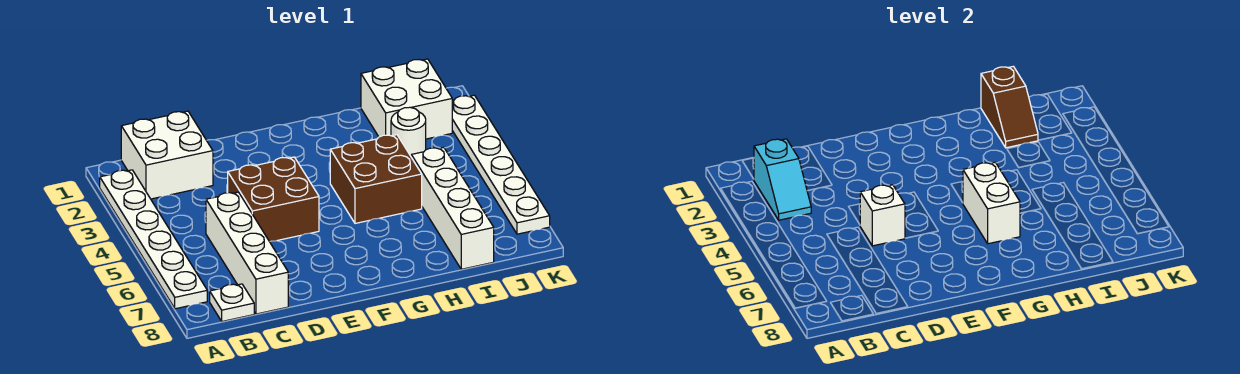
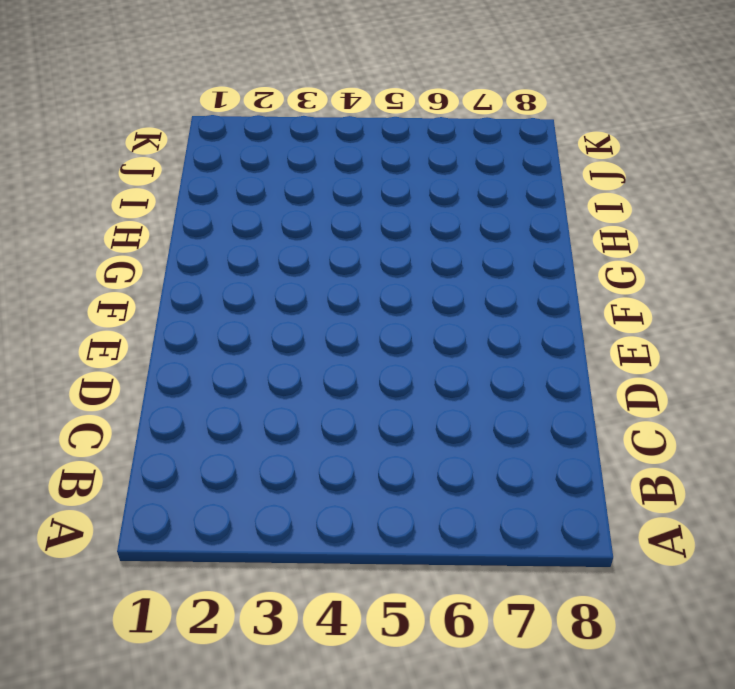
none -> white plate A2:A7 level 1
none -> white brick B1:C2 level 1
none -> white plate B8 level 1

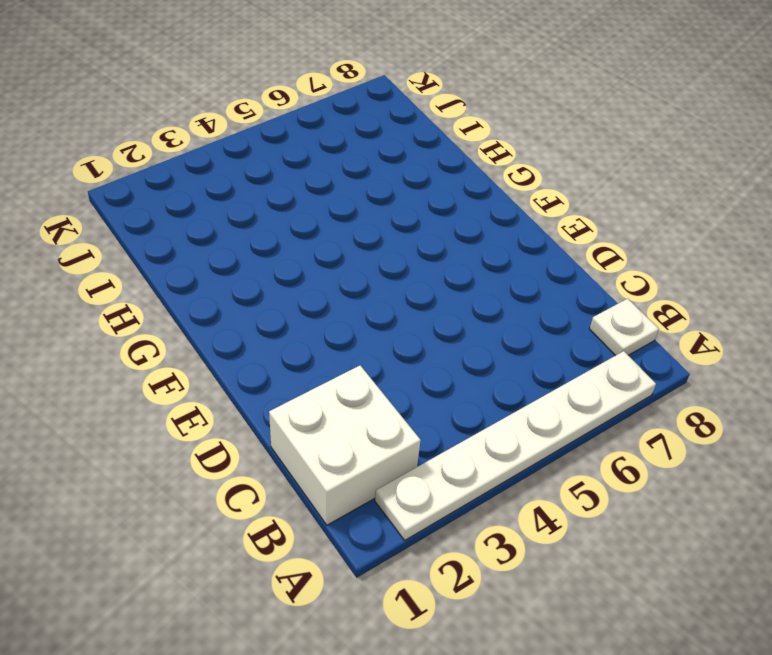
none -> white brick C5:C8 level 1
none -> brown brick D4:E5 level 1
none -> brown brick G4:H5 level 1

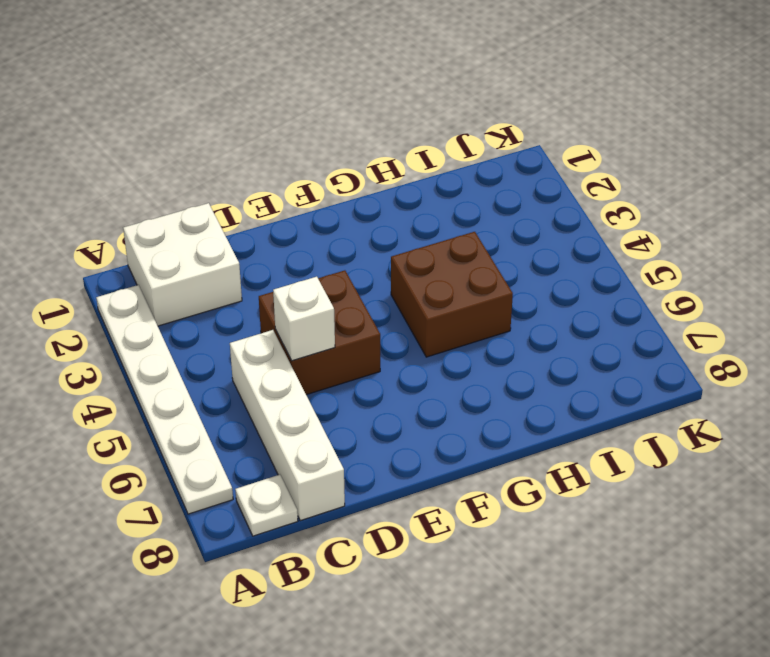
none -> white brick I1:J2 level 1
none -> white round brick I3 level 1
none -> white brick I5:I8 level 1

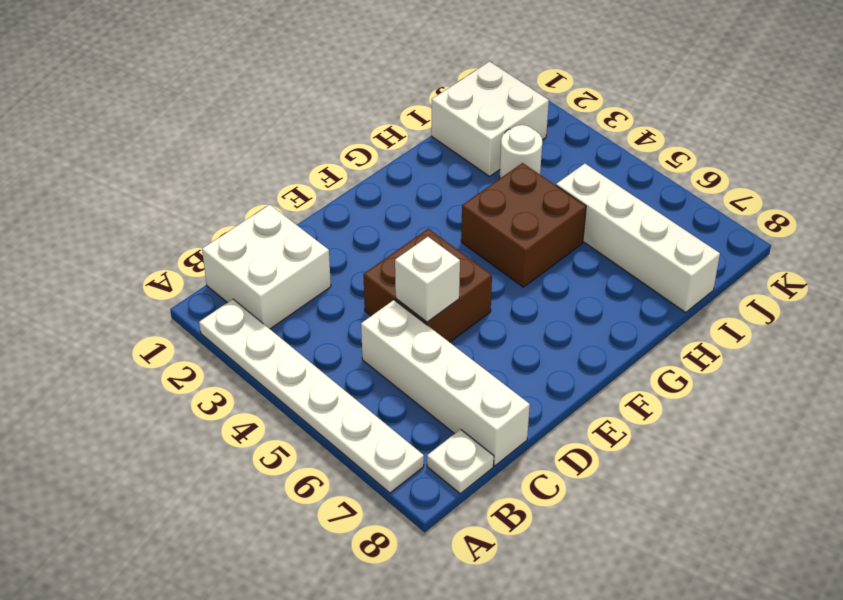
none -> white plate K2:K7 level 1
none -> cyan slope B2:B3 level 2 top 2
none -> white brick G5:G6 level 2

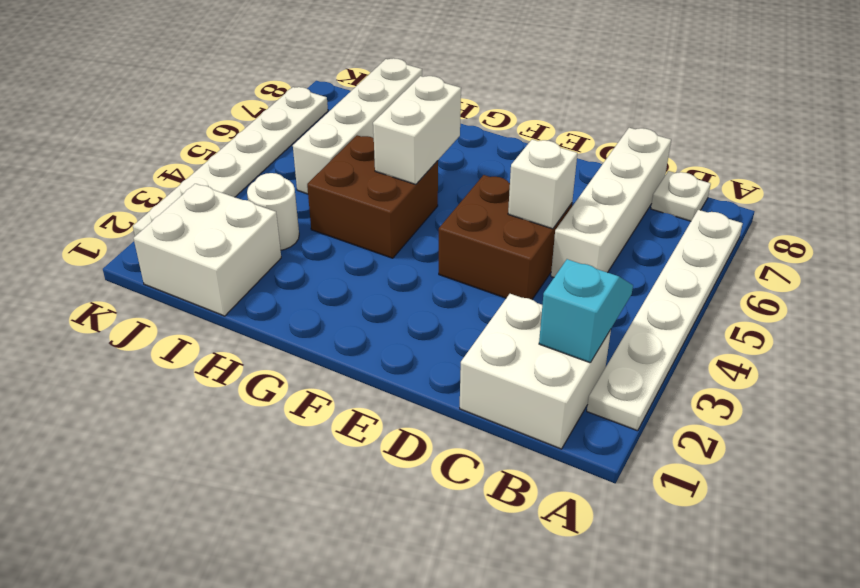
none -> brown slope I1:I2 level 2 top 1

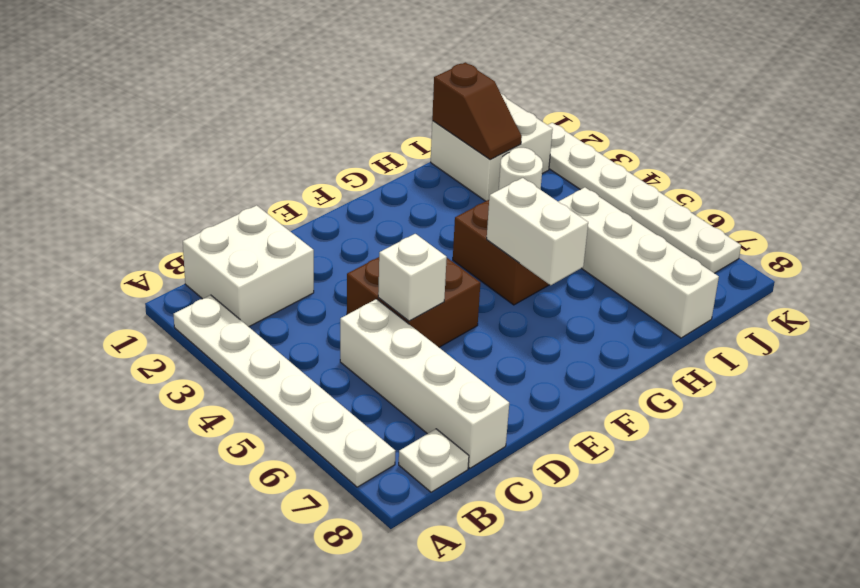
none -> cyan slope B2:B3 level 2 top 2

